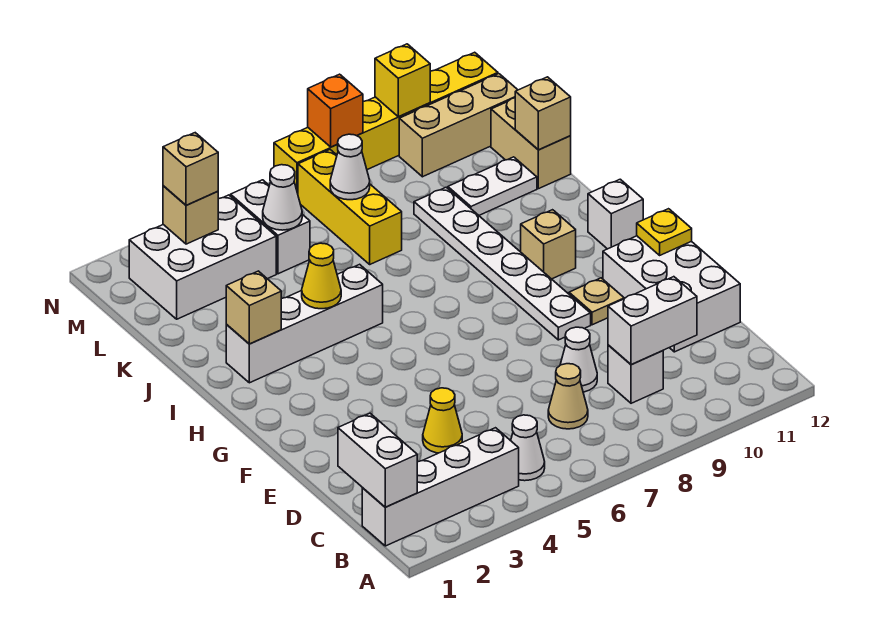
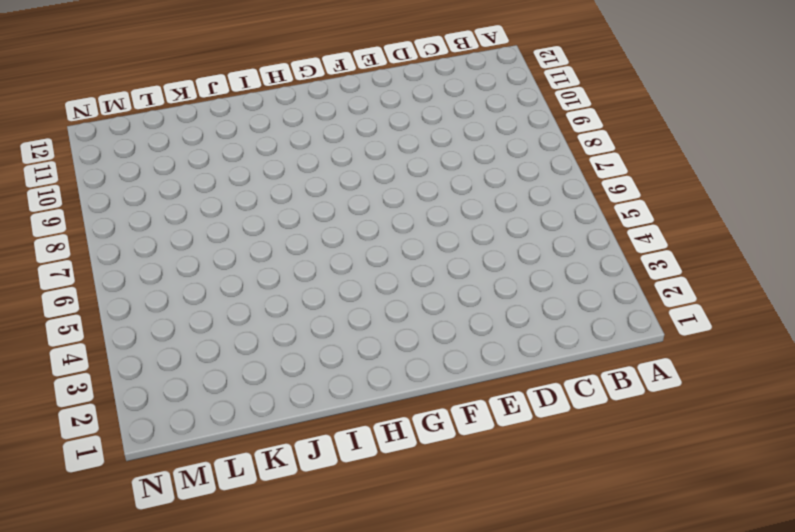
none -> white brick B1:B4 level 1
none -> white cone B5 level 1
none -> tan cone C7 level 1
none -> white brick C9 level 1

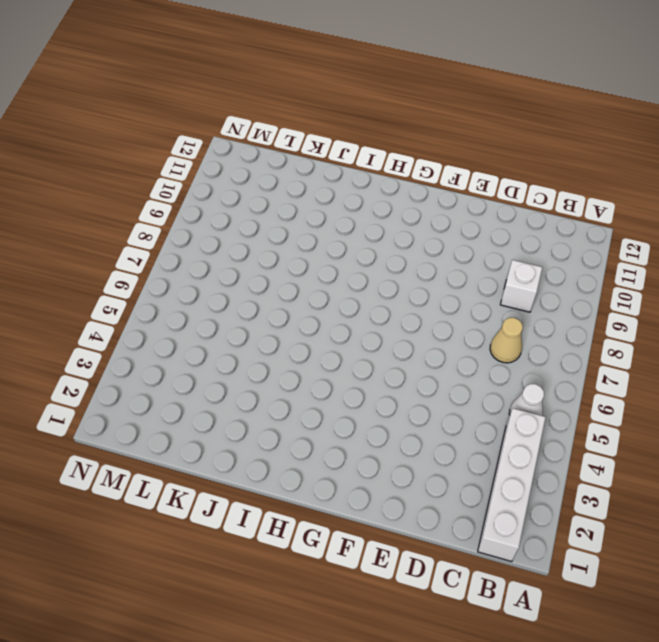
none -> yellow cone D4 level 1
none -> white cone D8 level 1
none -> white brick D11:F12 level 1
none -> white plate F9:K9 level 1

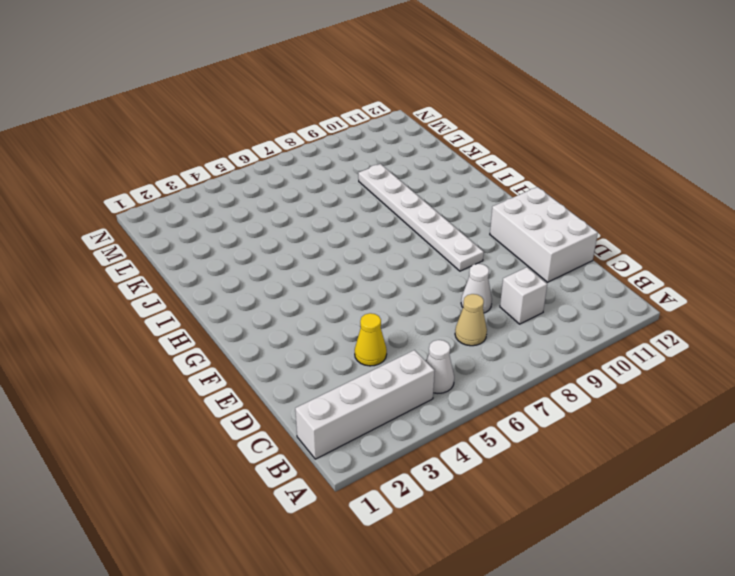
none -> tan plate F10 level 1
none -> tan brick H10 level 1
none -> white brick H12 level 1
none -> white brick I2:I5 level 1

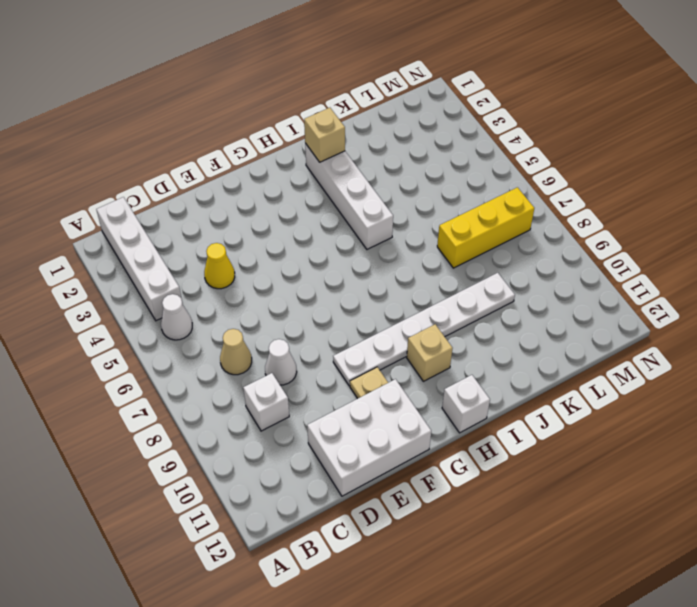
none -> white plate K10:K11 level 1
none -> tan brick K12:L12 level 1
none -> white brick L2:M4 level 1
none -> white brick L5:M5 level 1

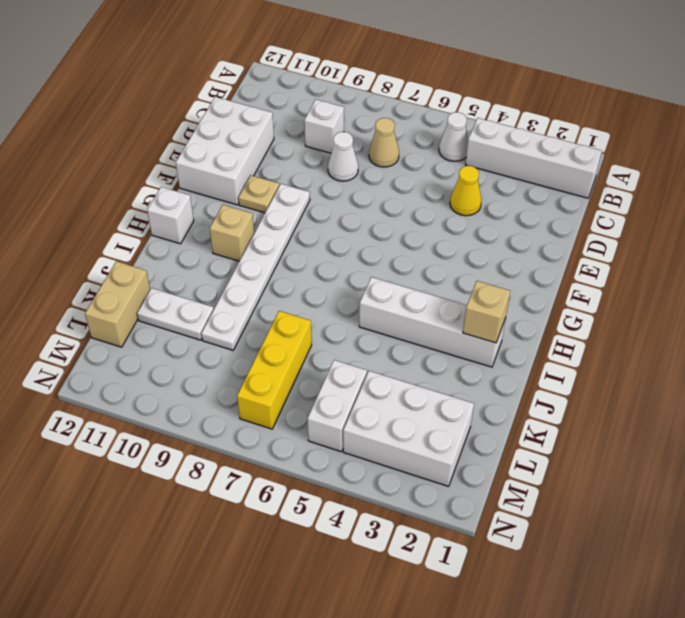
none -> tan brick M10:M12 level 1
none -> yellow brick N7:N12 level 1
none -> white brick B1:C1 level 2
none -> white brick C9:C10 level 2

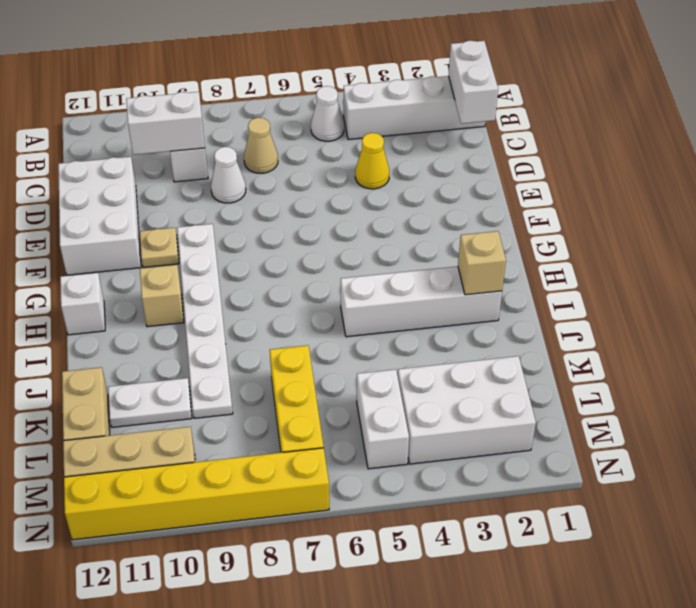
none -> yellow plate F12 level 2
none -> yellow cone I4 level 2
none -> tan brick K12 level 2
none -> white cone L5 level 2

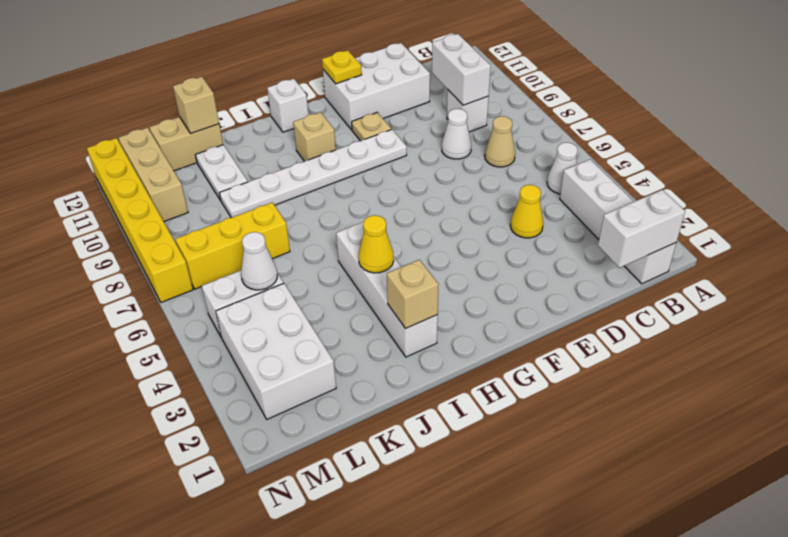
none -> white cone L7 level 2
none -> tan brick M3 level 2
none -> orange brick N8 level 2
none -> yellow brick N10 level 2

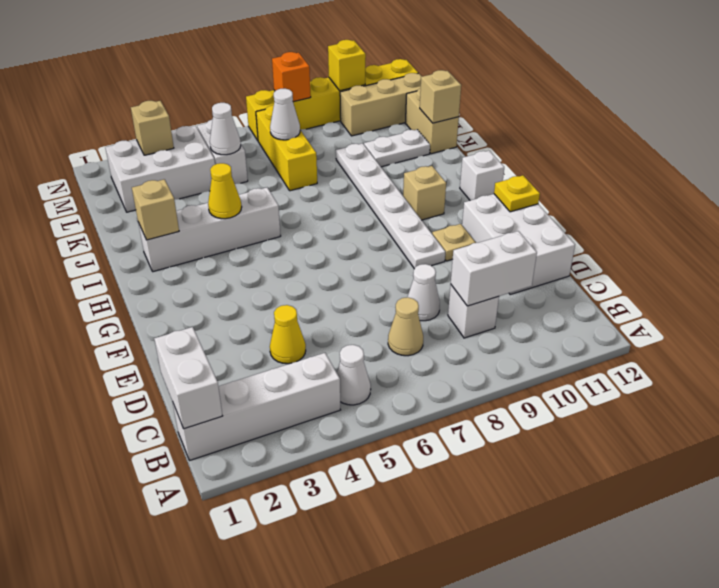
none -> tan brick M3 level 3

